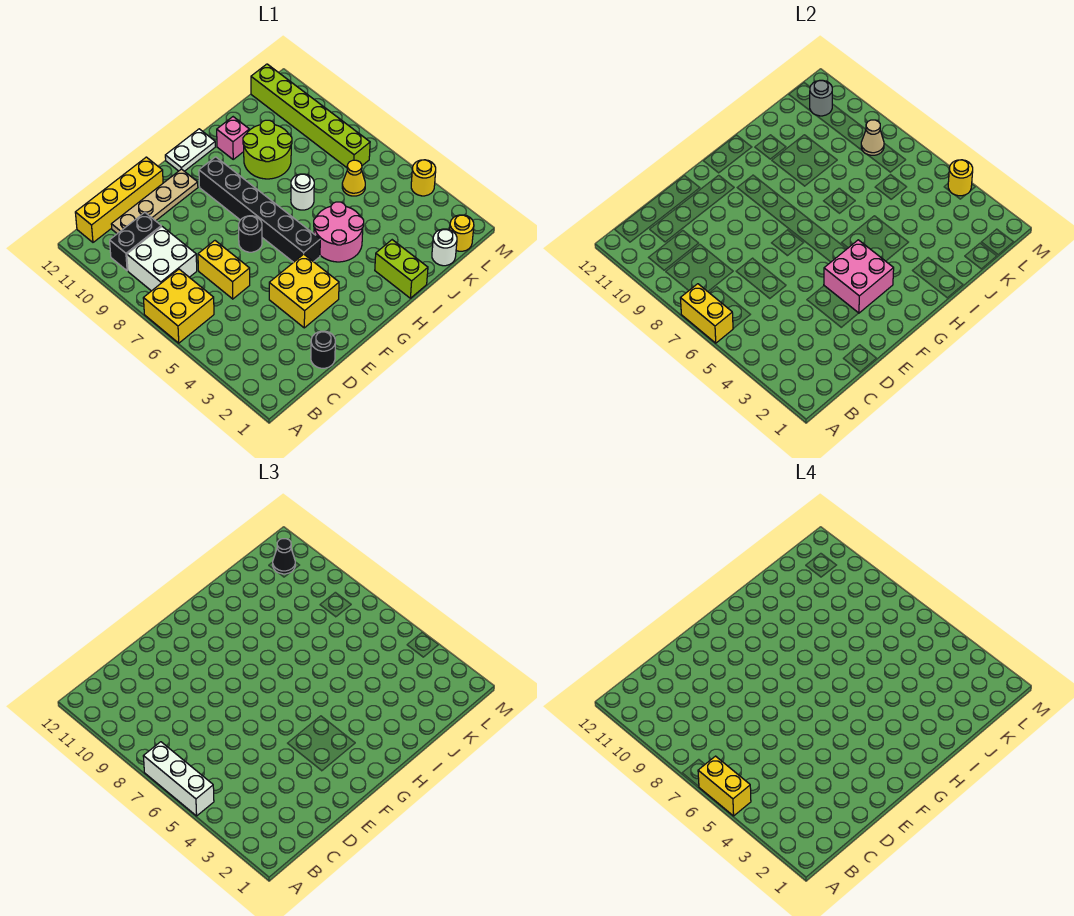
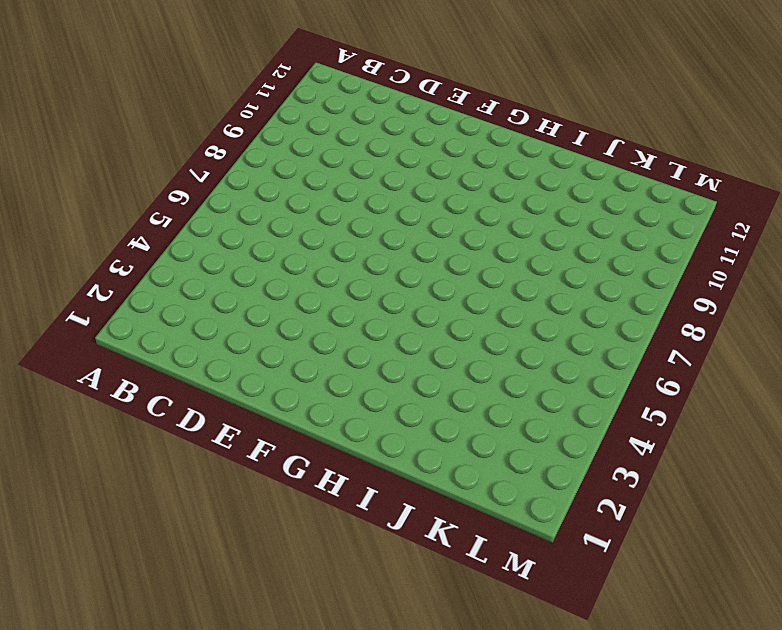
none -> yellow brick A6:B7 level 1
none -> white brick B8:C9 level 1
none -> black brick B10:C10 level 1

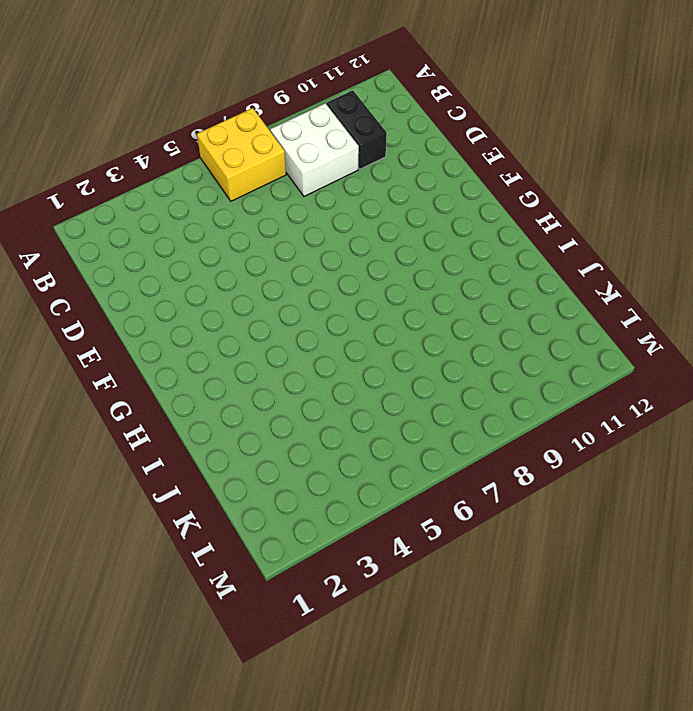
none -> yellow brick B12:E12 level 1
none -> tan plate C11:F11 level 1
none -> black round brick D1 level 1

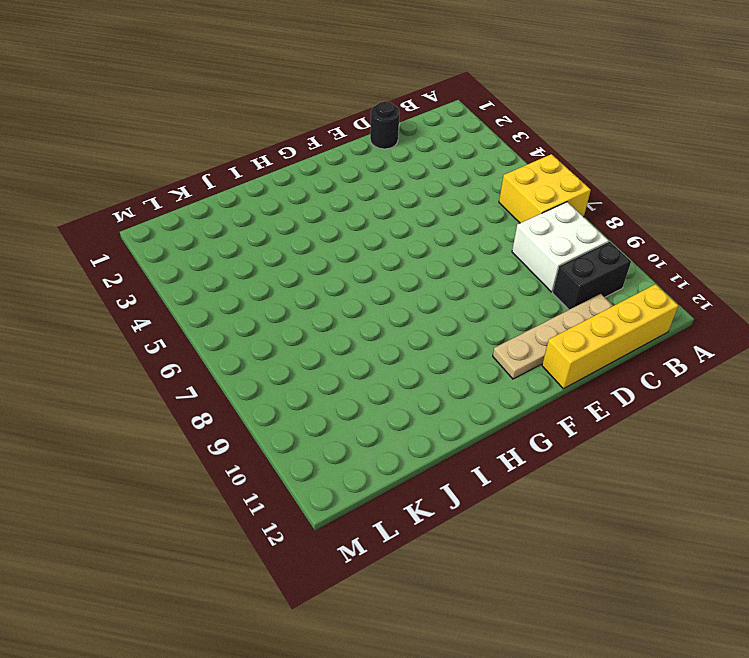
none -> yellow brick D6:D7 level 1
none -> yellow brick E3:F4 level 1
none -> black round brick F7 level 1

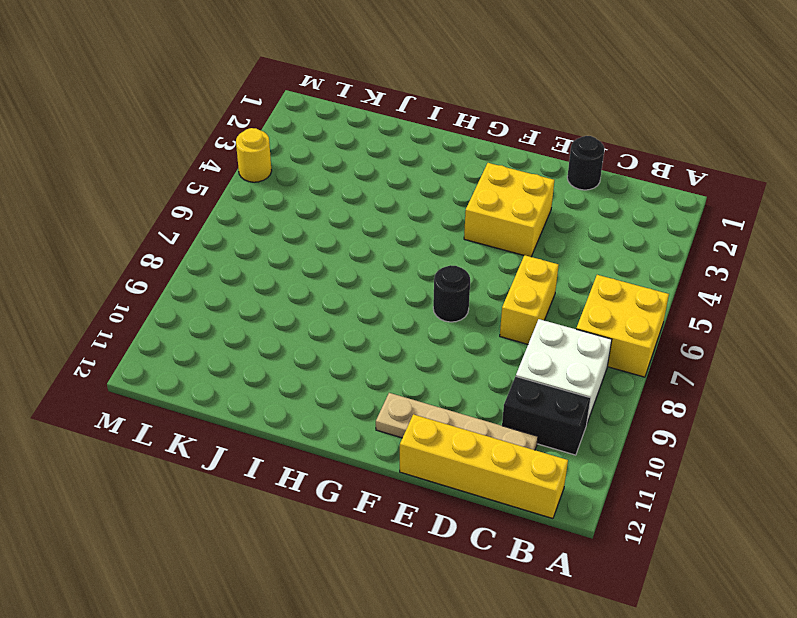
none -> black brick G5:G10 level 1
none -> white plate G12:H12 level 1
none -> pink round brick H4:I5 level 1

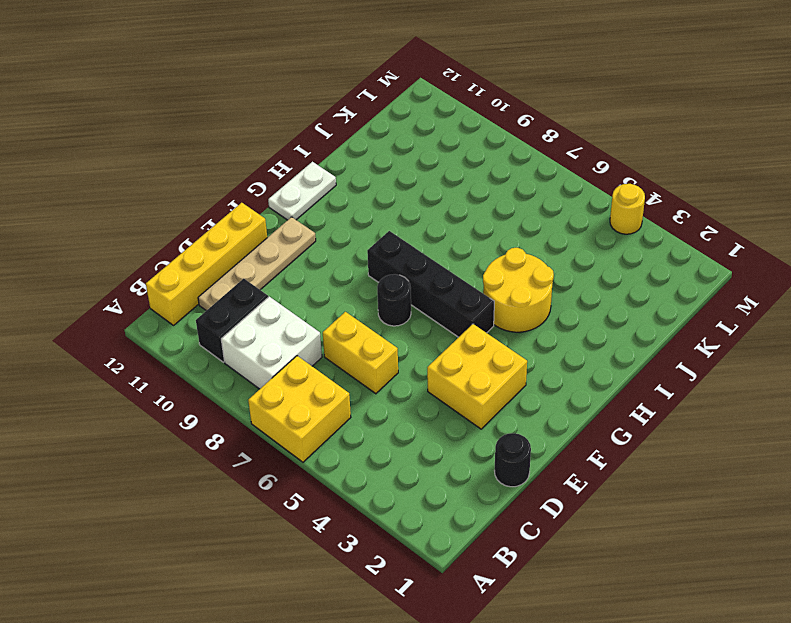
black brick G5:G8 level 1 -> black brick G5:G10 level 1
yellow round brick H4:I5 level 1 -> pink round brick H4:I5 level 1
none -> lime brick I1:I2 level 1
none -> white round brick I7 level 1
none -> lime round brick I9:J10 level 1

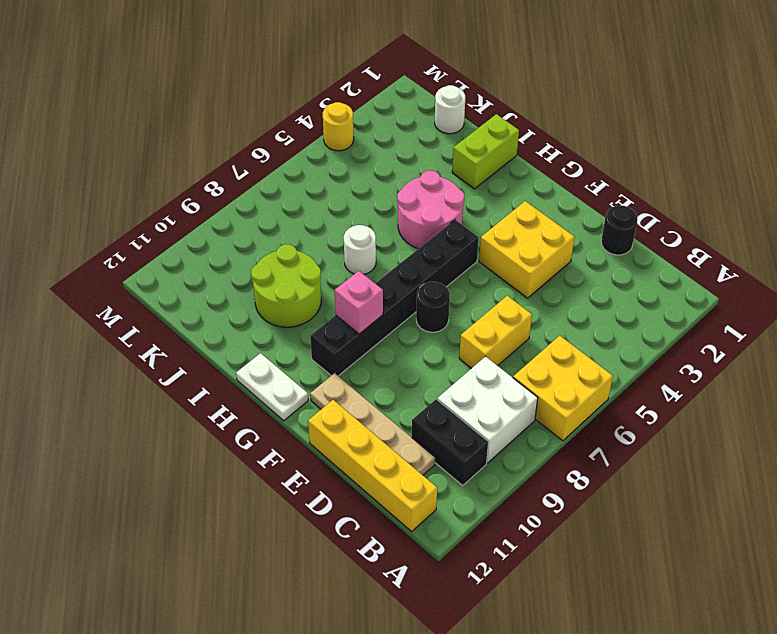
pink brick G9 level 2 -> pink brick I11 level 1
none -> yellow cone K6 level 1
none -> yellow round brick L1 level 1
none -> lime brick L7:L12 level 1

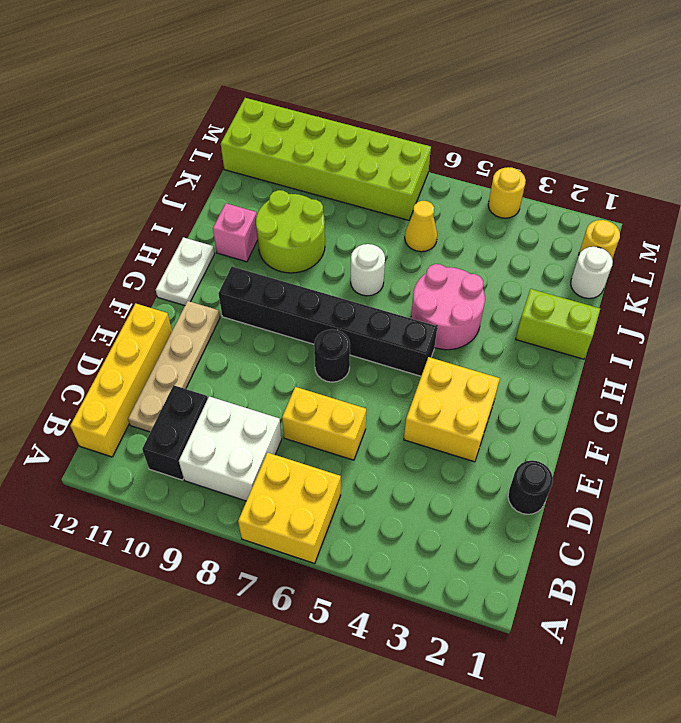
lime brick L7:M12 level 1 -> lime brick L7:L12 level 1
none -> yellow brick A6:A7 level 2
none -> pink brick F3:G4 level 2
none -> tan cone L8 level 2

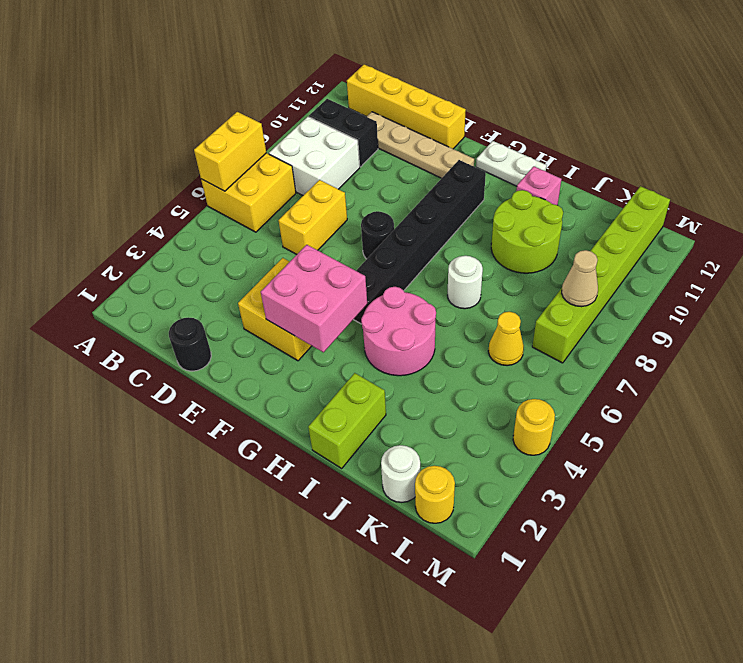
none -> grey round brick L11 level 2
none -> yellow round brick M4 level 2
none -> white brick A5:A7 level 3

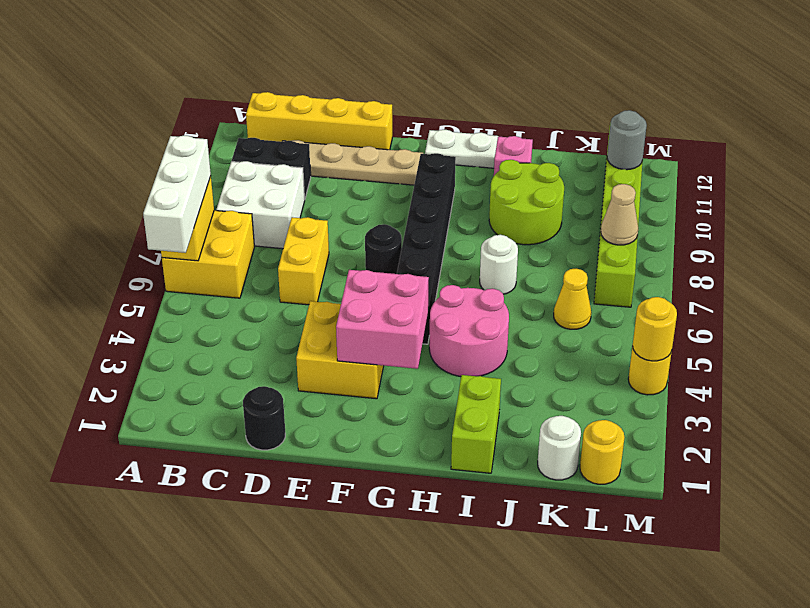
none -> black cone L11 level 3
none -> yellow brick A5:A6 level 4

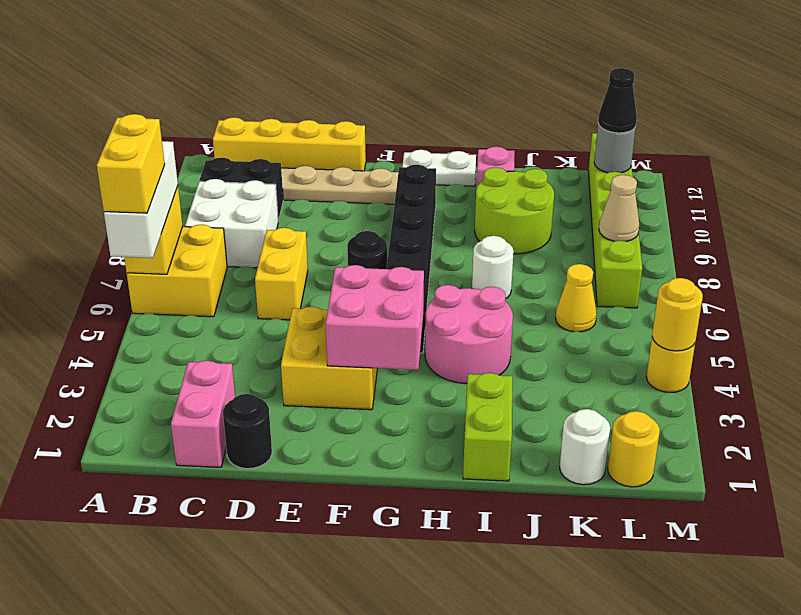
pink brick C1:C2 level 1 -> none

